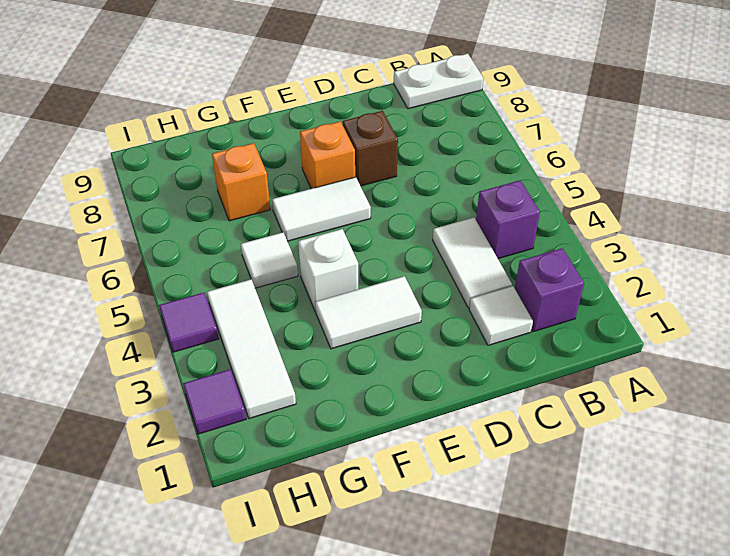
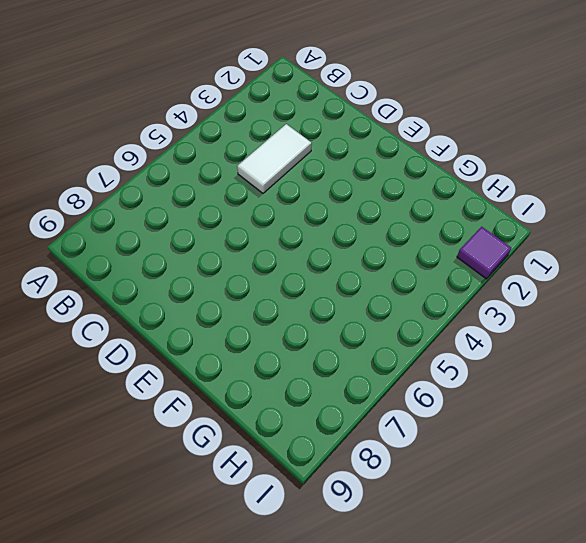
none -> white plate A9:B9 level 1
none -> purple brick B2 level 1
none -> purple brick B4 level 1

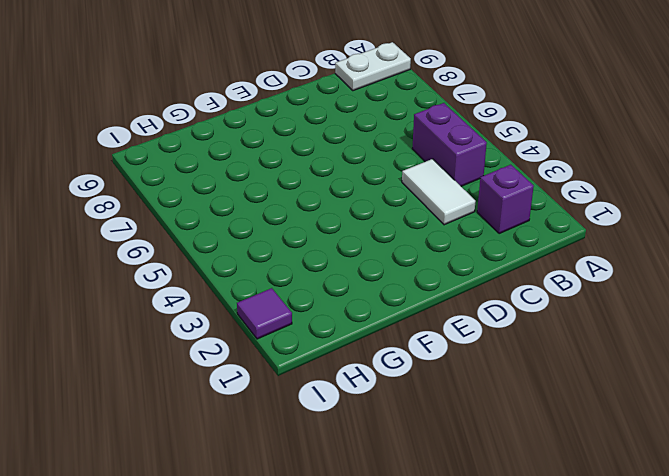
purple brick B4:B5 level 1 -> purple brick B4 level 1
none -> white tile C2 level 1
none -> brown brick D7 level 1
none -> white tile E3:F3 level 1

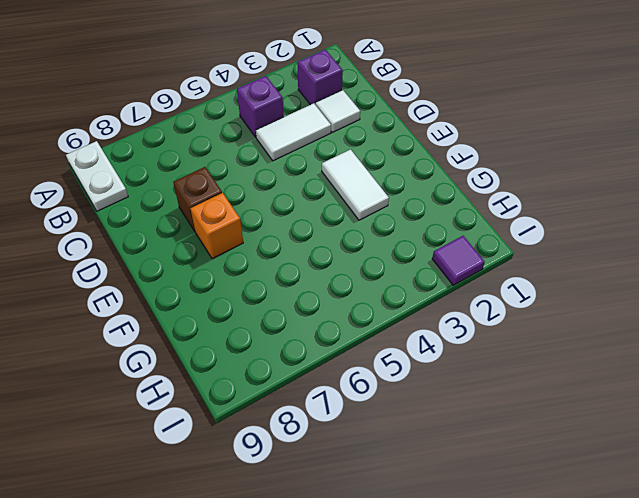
none -> white tile E6:F6 level 1
none -> white brick F4 level 1
none -> white tile G5 level 1

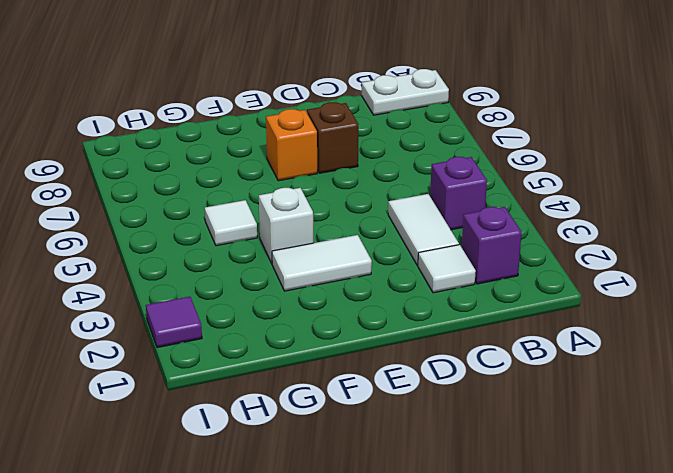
none -> white tile E6:F6 level 1
none -> orange brick G7 level 1
none -> white tile H2:H4 level 1

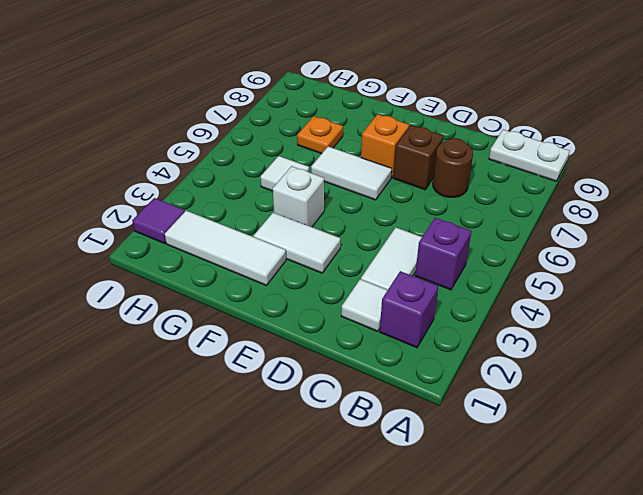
brown round brick C7 level 1 -> none
white tile F2:H2 level 1 -> white tile H2:H4 level 1
orange plate G7 level 1 -> orange brick G7 level 1
none -> purple tile I4 level 1

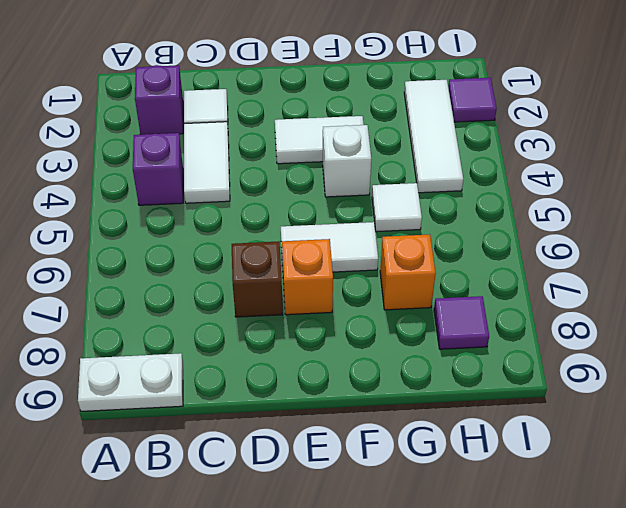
purple tile H8 level 1 -> purple tile I4 level 1

